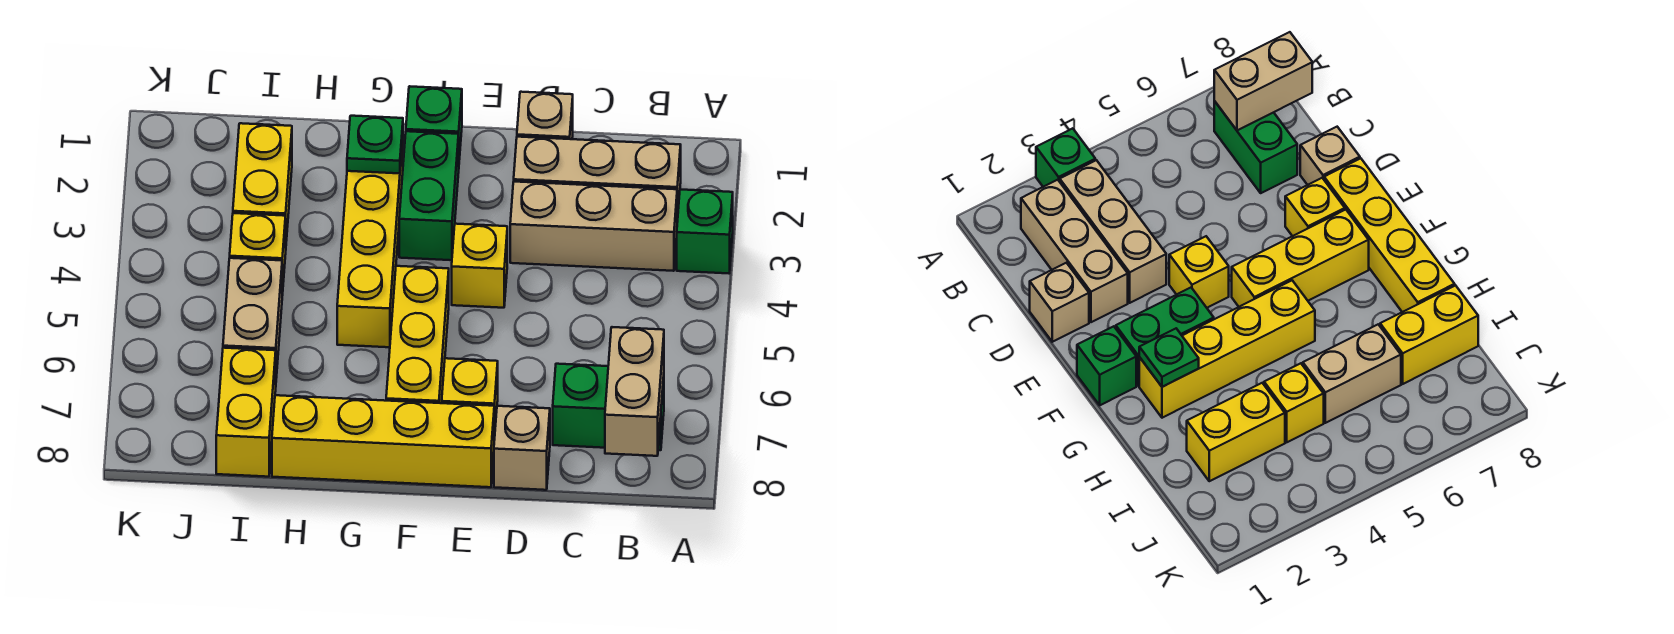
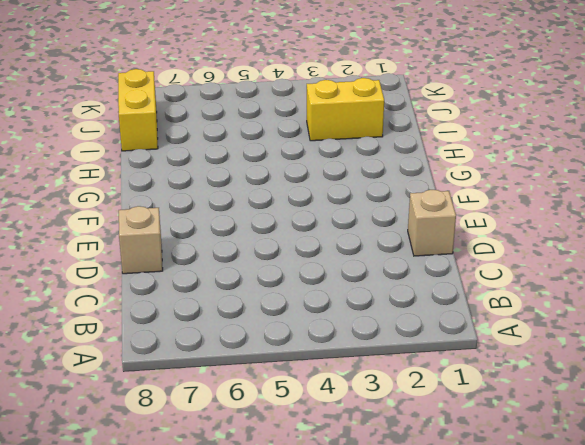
yellow brick I8:J8 level 1 -> yellow brick I7:I8 level 1
none -> green brick A3 level 1
none -> tan brick B2:D2 level 1
none -> tan brick B3:D3 level 1

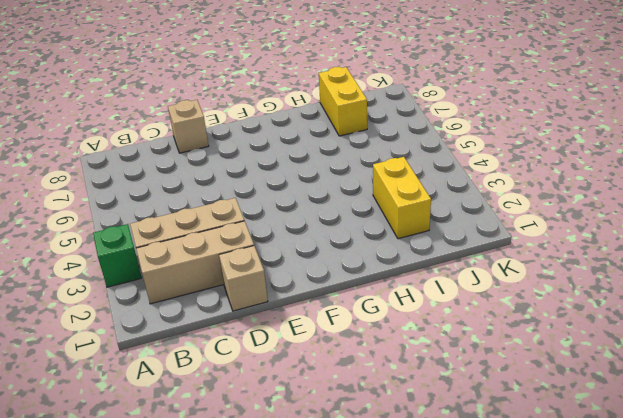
none -> green brick B7:C7 level 1
none -> yellow brick E4 level 1
none -> yellow brick E7 level 1

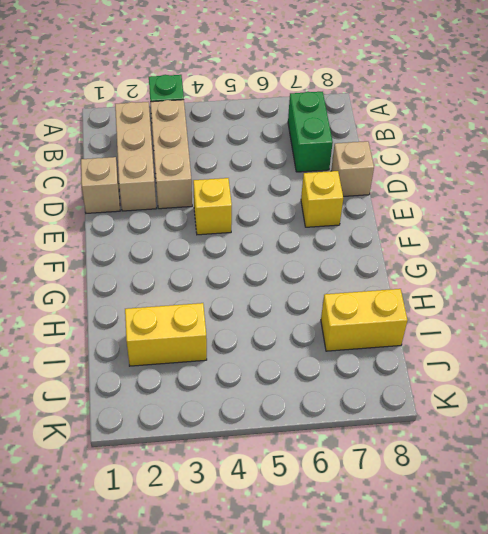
none -> yellow brick E8:H8 level 1
none -> green brick F1 level 1
none -> green brick F2:F3 level 1

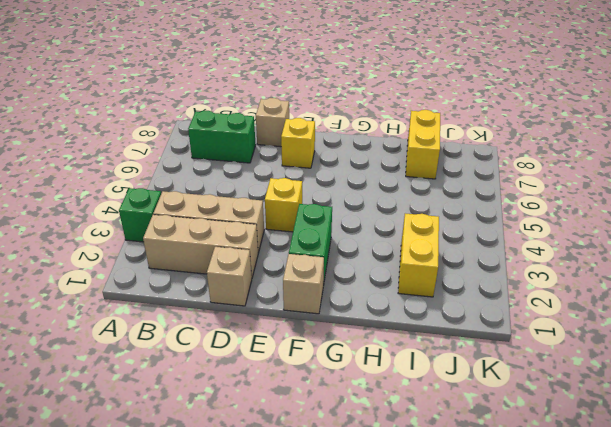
tan brick F1 level 1 -> green brick F1 level 1
none -> yellow brick E8:H8 level 1
none -> yellow brick F5:F7 level 1
none -> yellow brick G2:G5 level 1

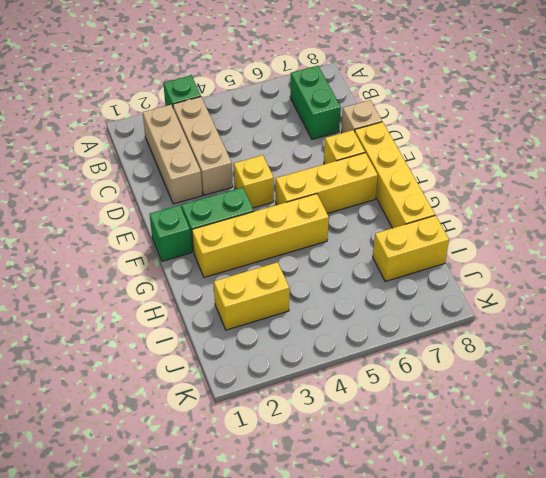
none -> tan brick D1 level 1
none -> yellow brick I4 level 1
none -> tan brick I5:I6 level 1

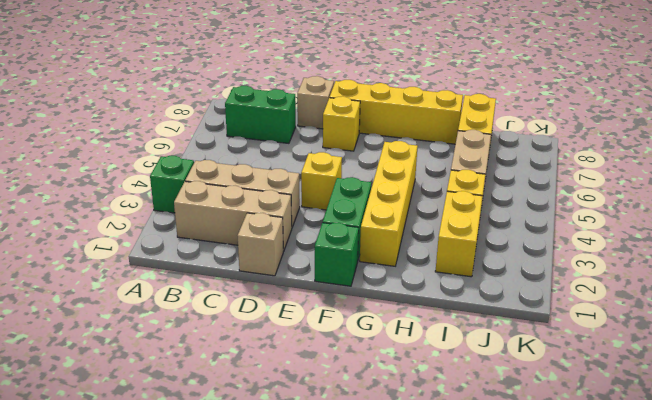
none -> yellow brick F5:F7 level 1
none -> tan brick B7:B8 level 2
none -> green plate G2 level 2

